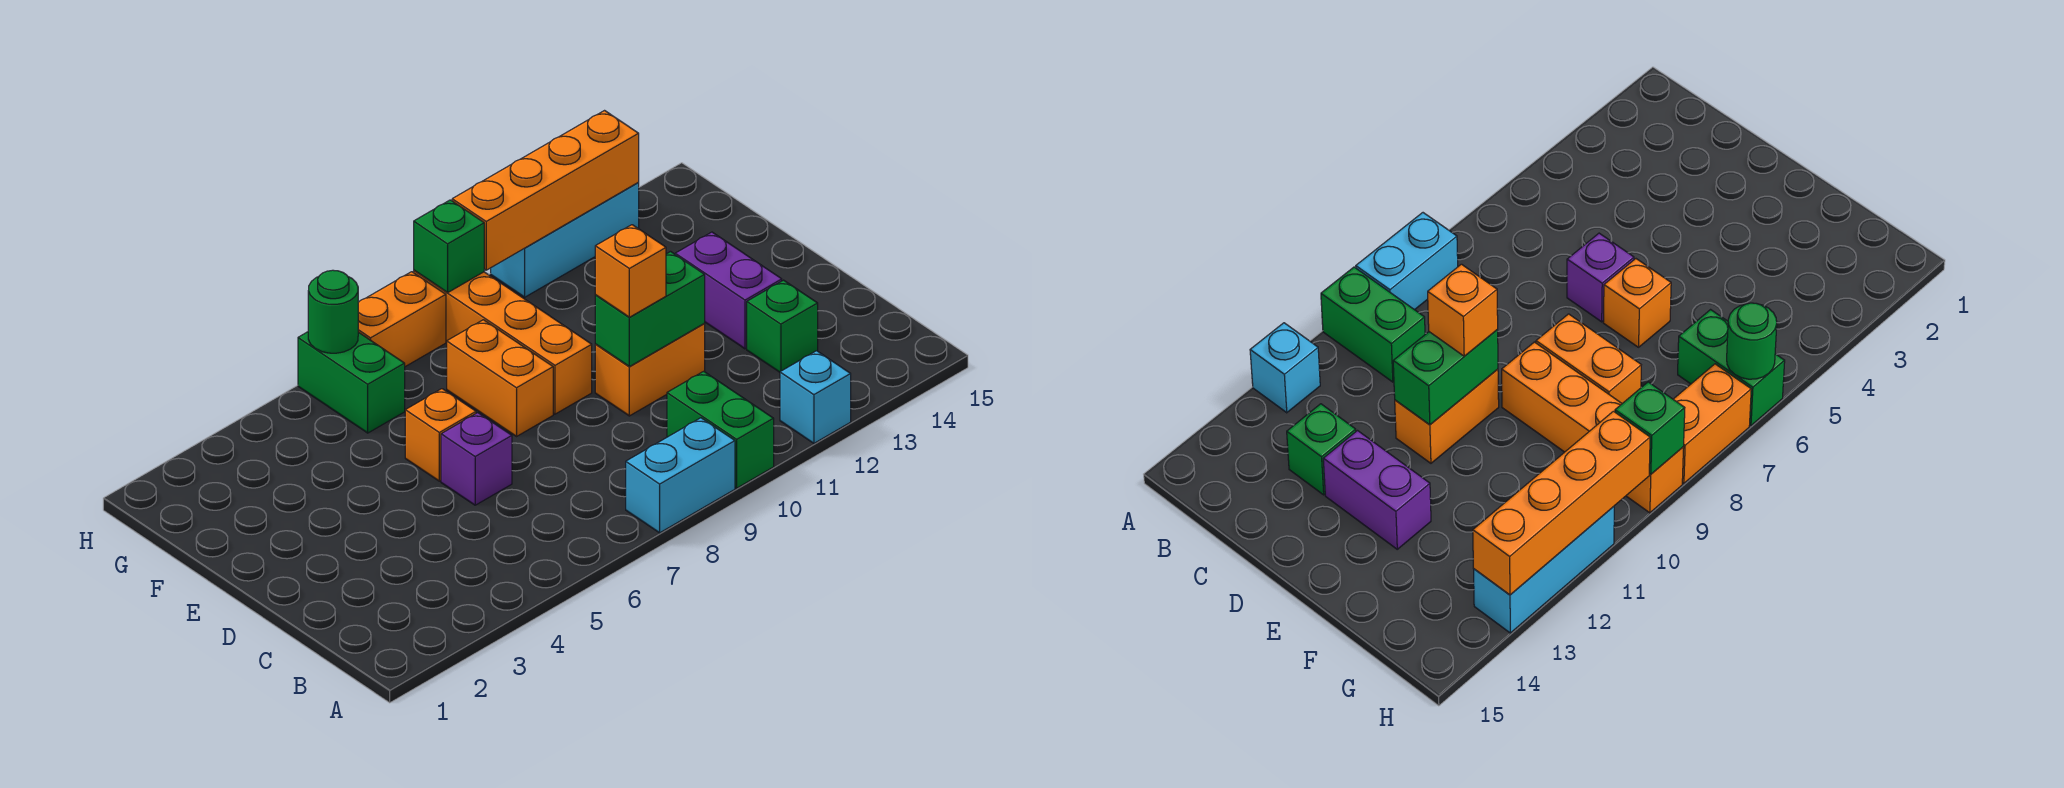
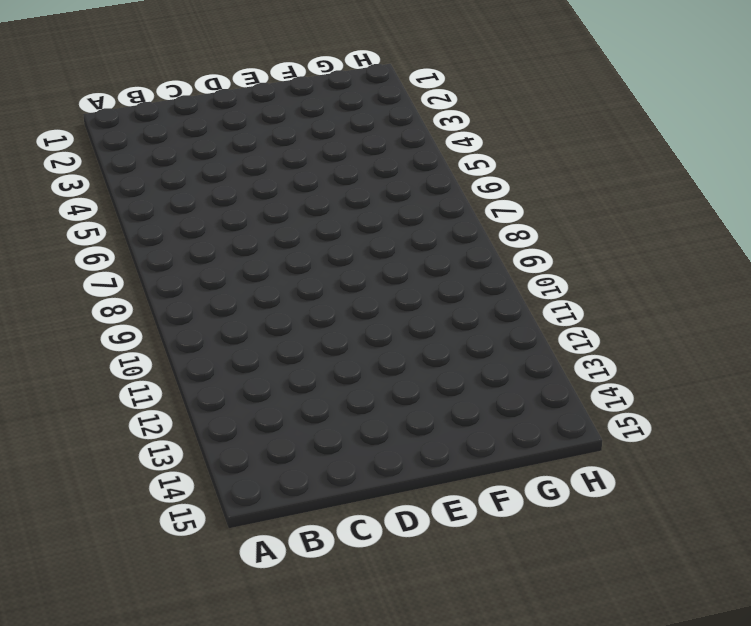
none -> cyan brick A8:A9 level 1
none -> green brick A10:B10 level 1
none -> cyan brick A12 level 1

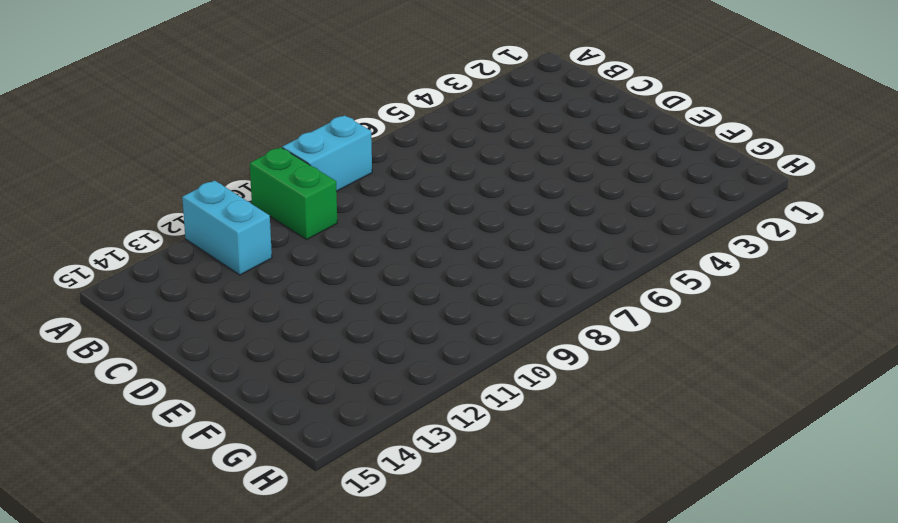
cyan brick A12:B12 level 1 -> cyan brick A12 level 1
none -> green brick C13 level 1
none -> purple brick D6 level 1
none -> orange brick D10:D11 level 1

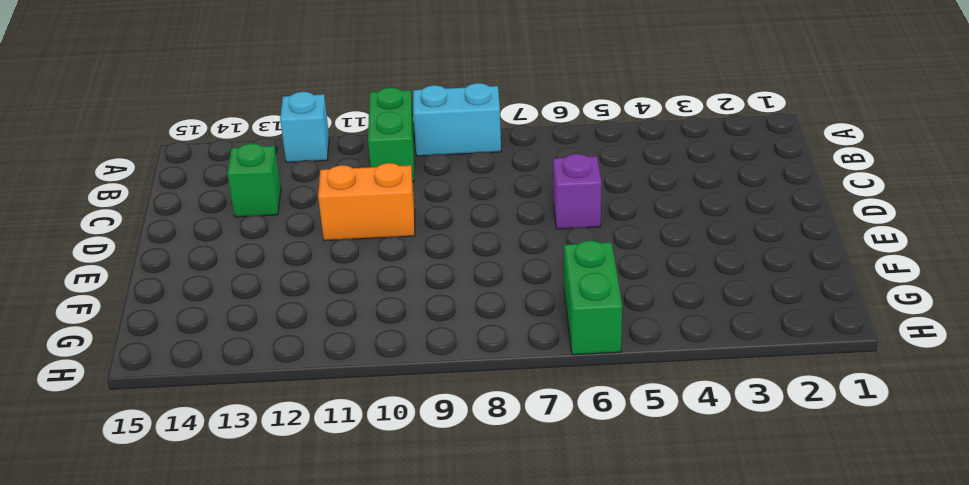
none -> purple brick D13:E13 level 1
none -> orange brick E6 level 1
none -> orange brick E8:F8 level 1

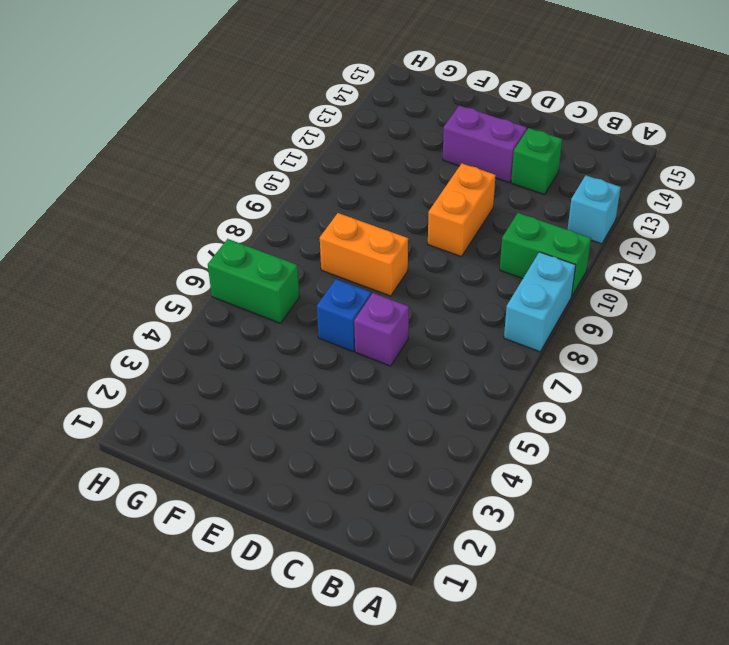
blue brick E6 level 1 -> orange brick E6 level 1
none -> orange brick E9:H9 level 1
none -> orange brick H7:H8 level 1
none -> cyan brick H11:H13 level 1

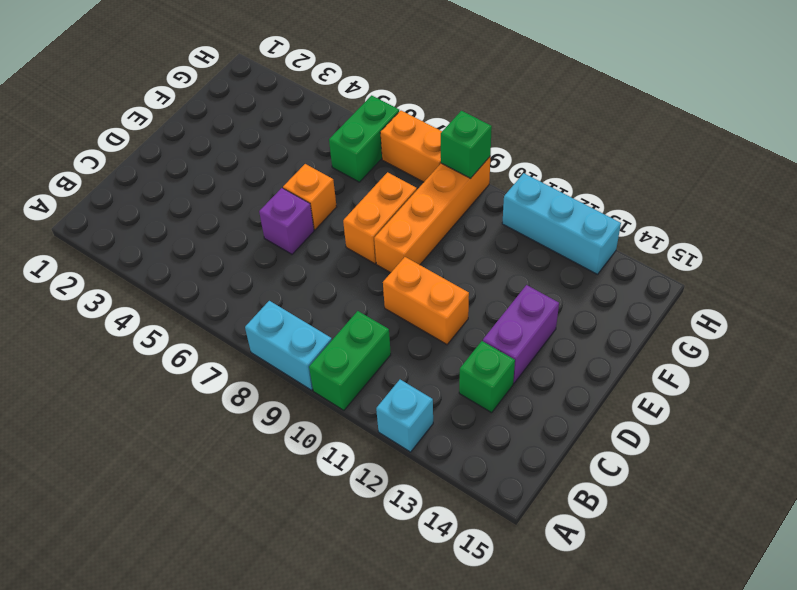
none -> green brick D10:D11 level 2
none -> green round brick H6 level 2
none -> orange brick H10:H13 level 2

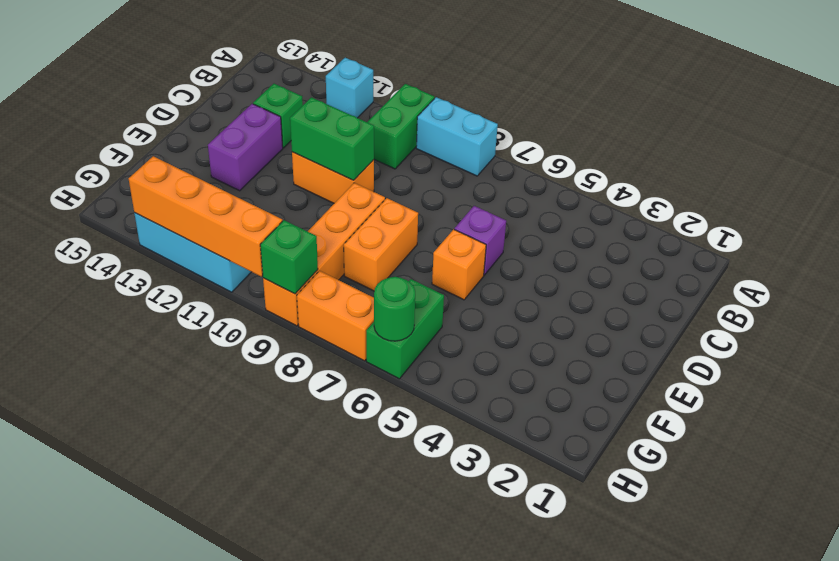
none -> orange brick D10 level 3

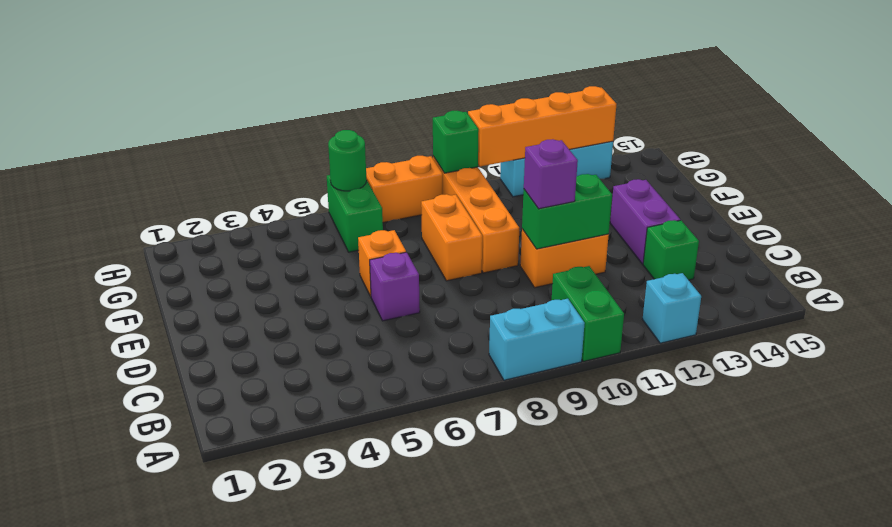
purple brick D10 level 3 -> orange brick D10 level 3

